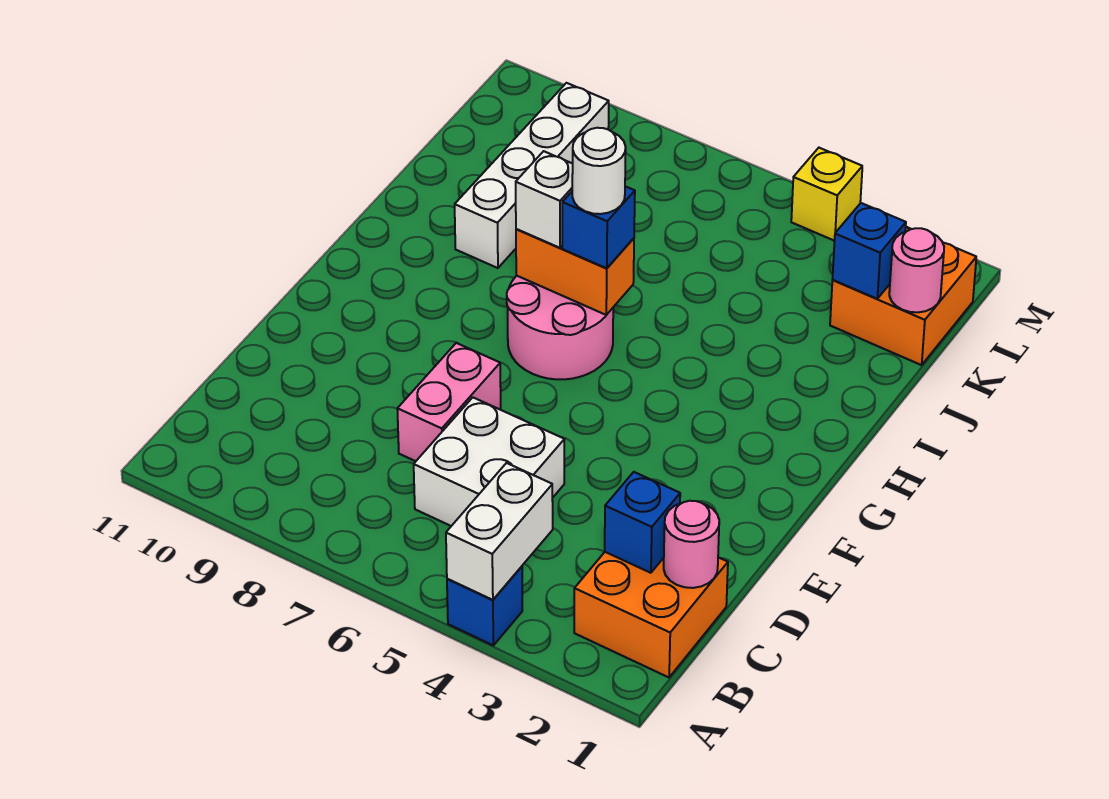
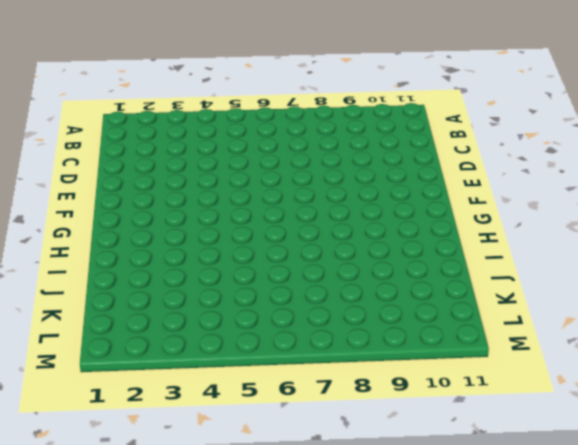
none -> blue brick A4 level 1
none -> orange brick B1:C2 level 1
none -> white brick C5:D6 level 1

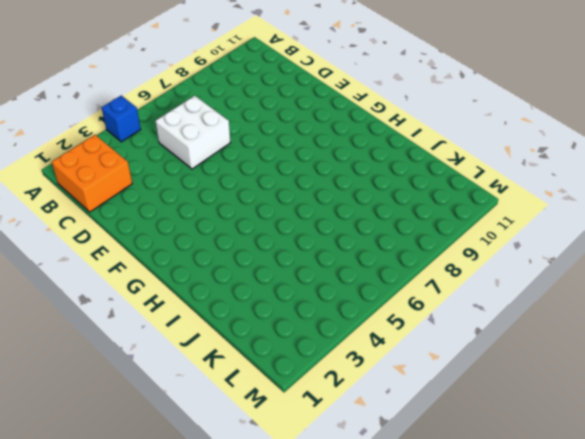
none -> pink brick D7:E7 level 1
none -> pink round brick G6:H7 level 1
none -> white brick I9:L9 level 1

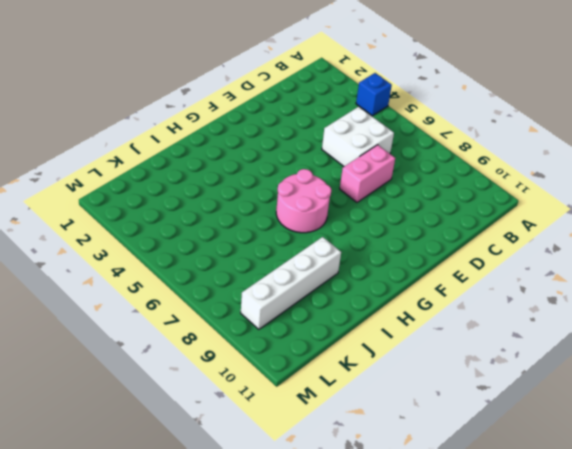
none -> orange brick B1:C2 level 1
none -> orange brick K1:L2 level 1
none -> yellow brick M4 level 1

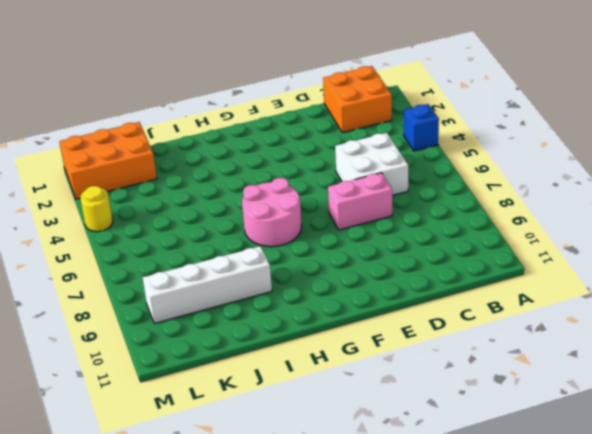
orange brick K1:M2 level 1 -> orange brick K1:L2 level 1
yellow round brick M4 level 1 -> yellow brick M4 level 1
none -> white brick A4:B4 level 2
none -> pink round brick C1 level 2
none -> blue brick C2 level 2

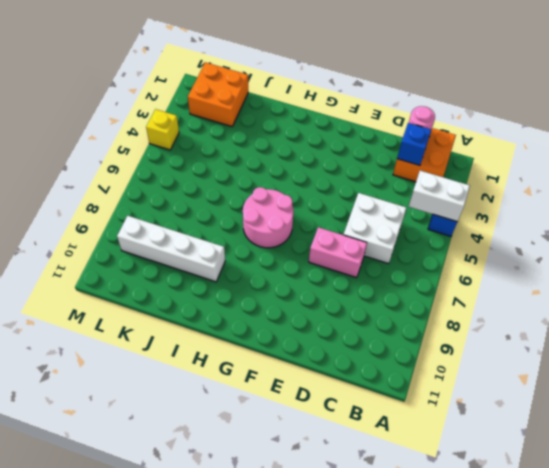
none -> orange brick H6:H7 level 2
none -> pink round brick K1 level 2
none -> blue brick K2 level 2

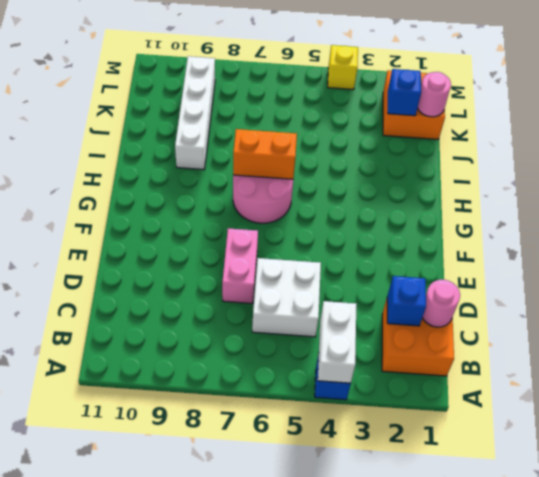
none -> blue brick H6 level 3
none -> white brick H7 level 3
none -> white round brick H6 level 4

